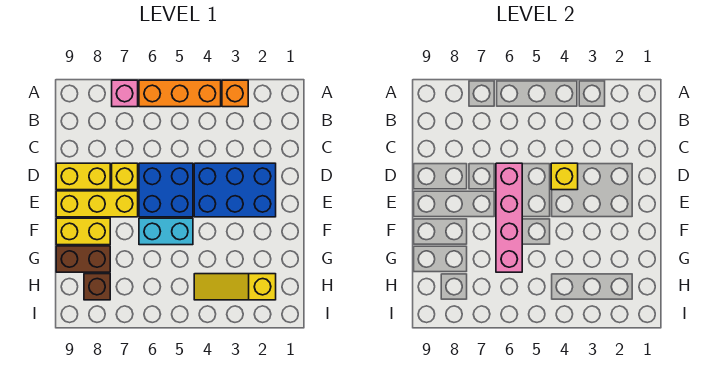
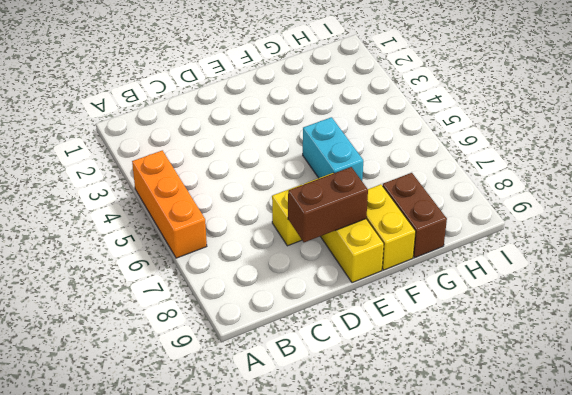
brown brick D8:E8 level 2 -> none
none -> orange brick A3 level 1
none -> pink brick A7 level 1
none -> blue brick D2:E4 level 1

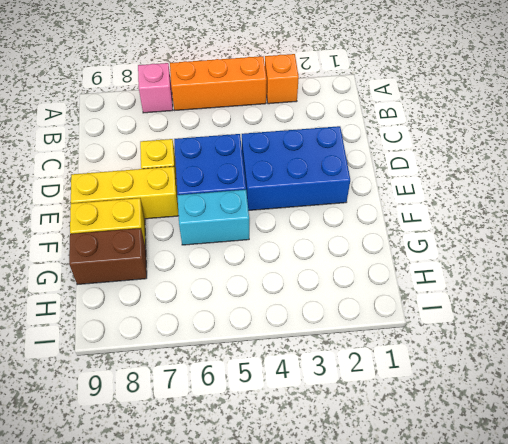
none -> yellow brick D8:D9 level 1
none -> yellow slope H2:H4 level 1 top 2
none -> brown brick H8 level 1

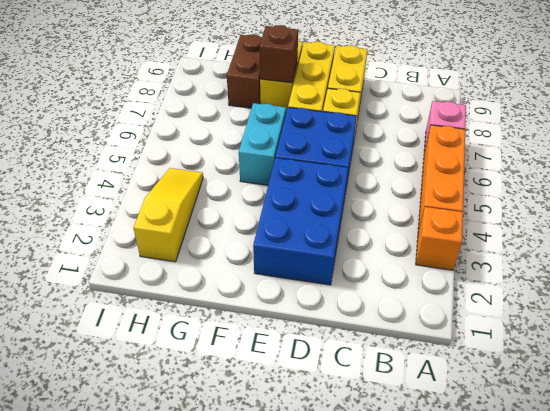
brown brick F8 level 2 -> brown brick H8 level 1
none -> yellow brick D4 level 2
none -> pink brick D6:G6 level 2

